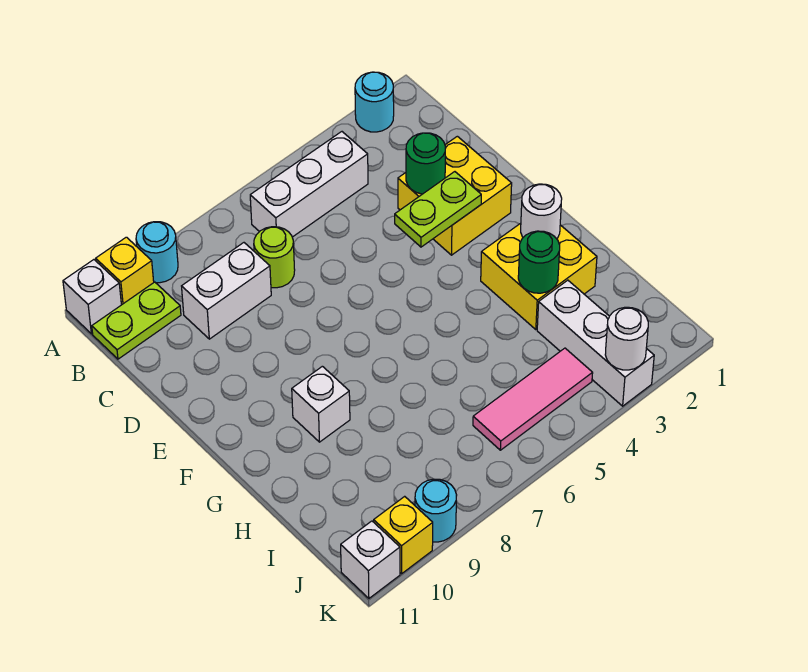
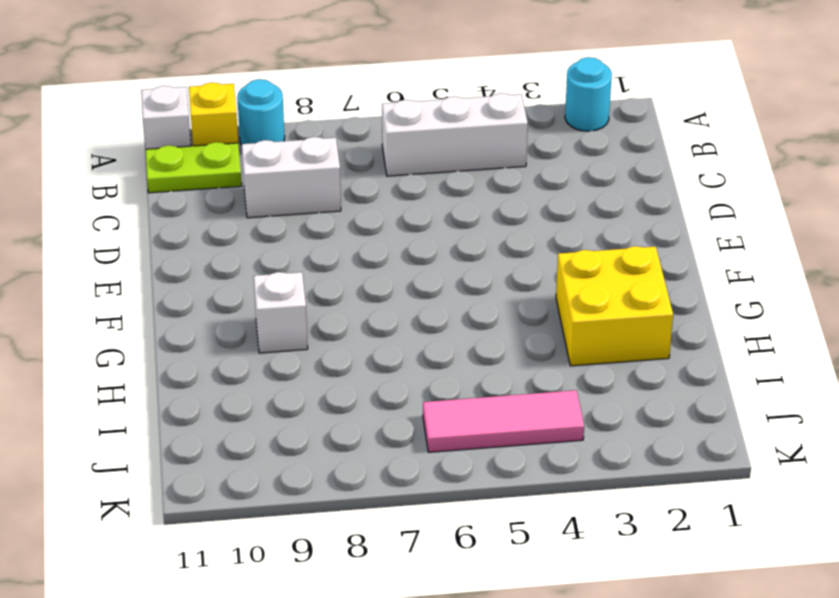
none -> lime round brick C7 level 1
none -> yellow brick D2:E3 level 1
none -> white brick I3:K3 level 1

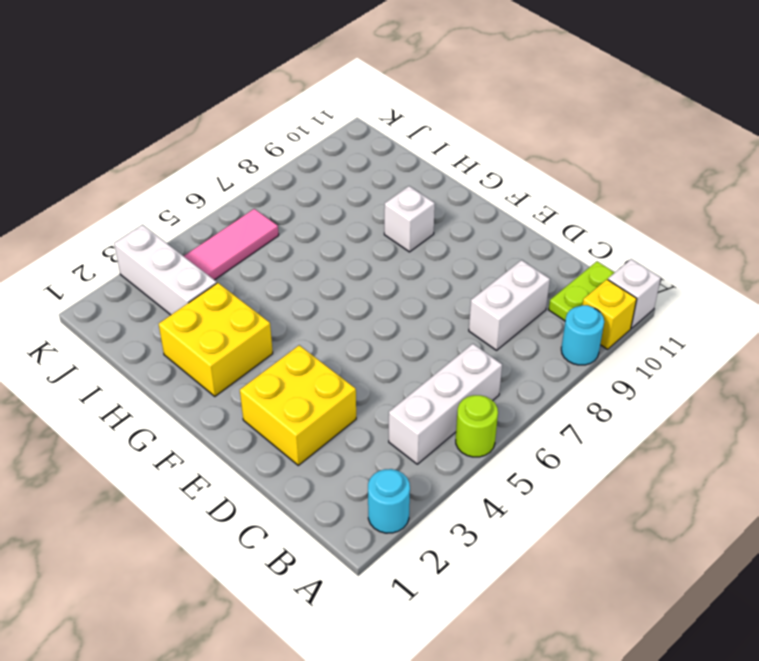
lime round brick A5 level 1 -> lime round brick C7 level 1
none -> cyan round brick K9 level 1
none -> yellow brick K10 level 1
none -> white brick K11 level 1

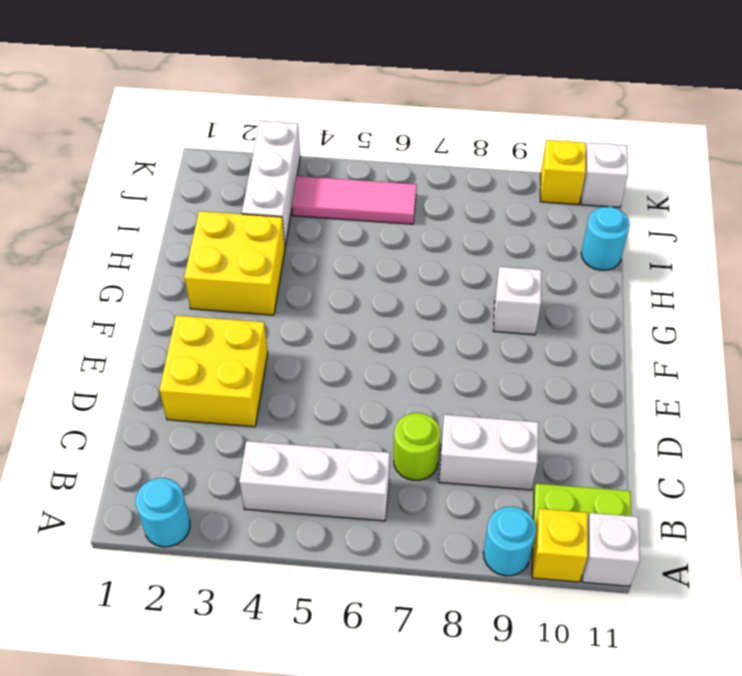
cyan round brick I11 level 1 -> cyan round brick K9 level 1
none -> green round brick D3 level 2
none -> lime plate E3:E4 level 2
none -> white round brick G2 level 2

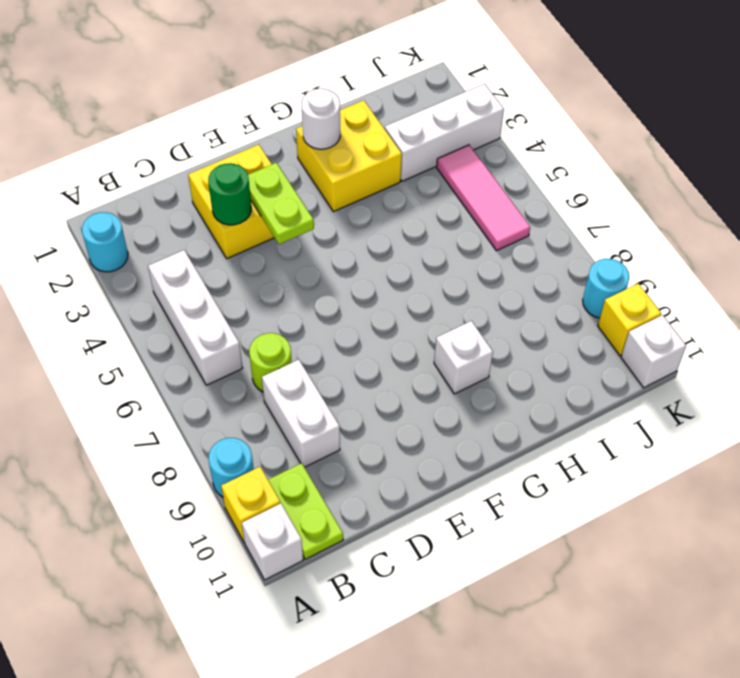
none -> green round brick H3 level 2
none -> white round brick K3 level 2

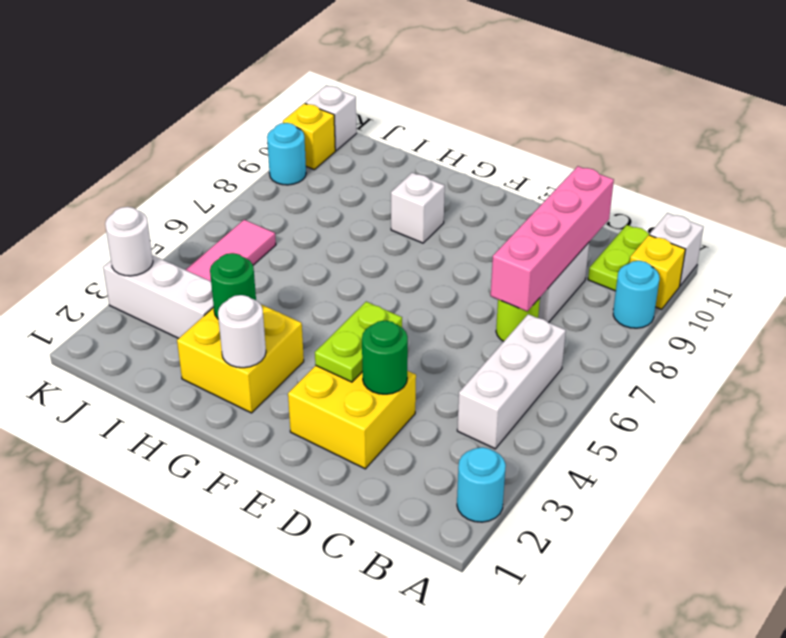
pink brick C7:C10 level 2 -> none

